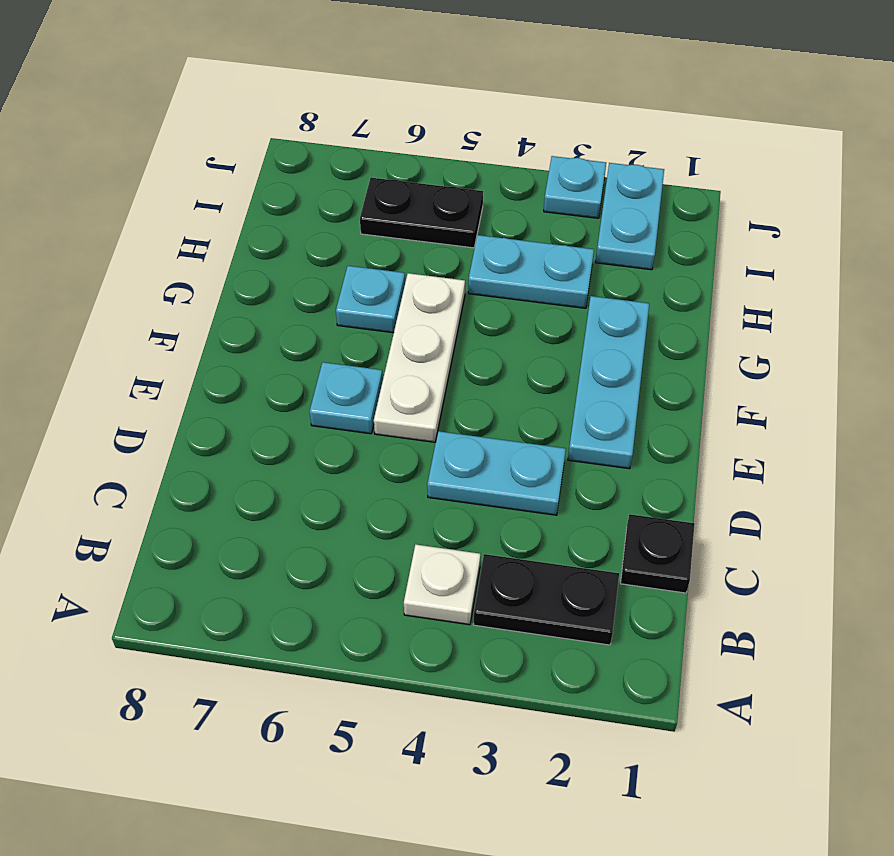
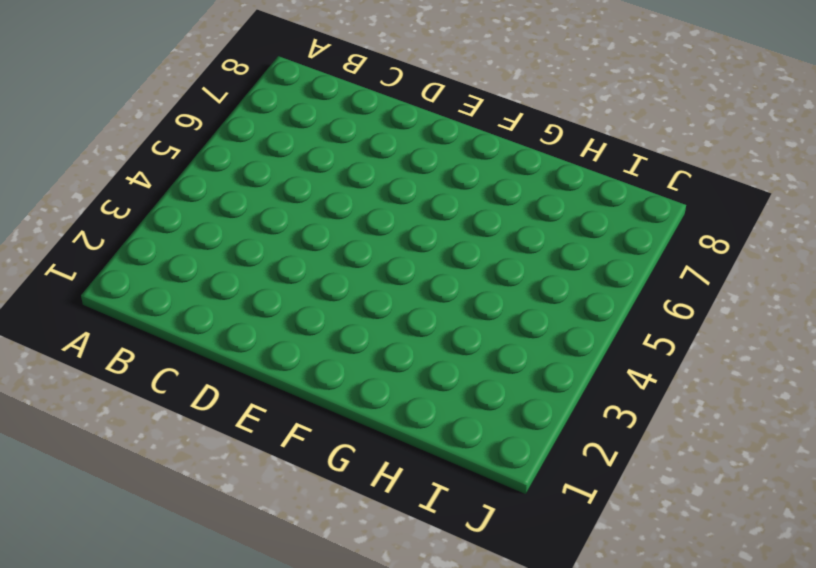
none -> black plate B2:B3 level 1
none -> white plate B4 level 1
none -> black plate C1 level 1

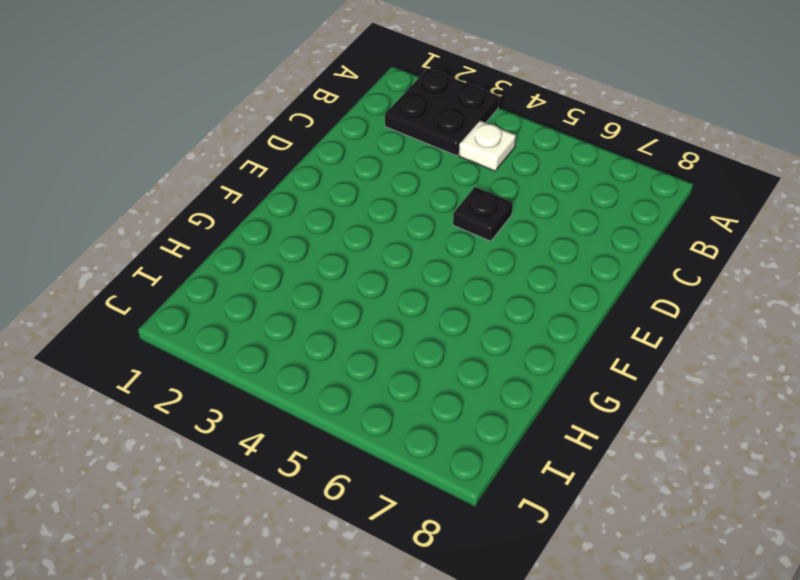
black plate A2:B3 level 1 -> black plate B2:B3 level 1
black plate D5 level 1 -> black plate C1 level 1
none -> cyan plate D3:D4 level 1
none -> cyan plate E2:G2 level 1
none -> white plate E5:G5 level 1

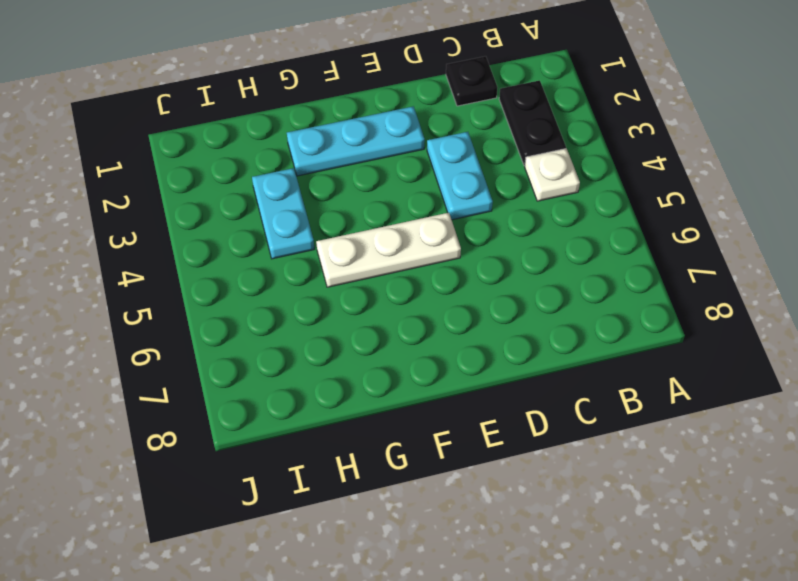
none -> cyan plate E6 level 1
none -> cyan plate G6 level 1
none -> cyan plate I2:J2 level 1

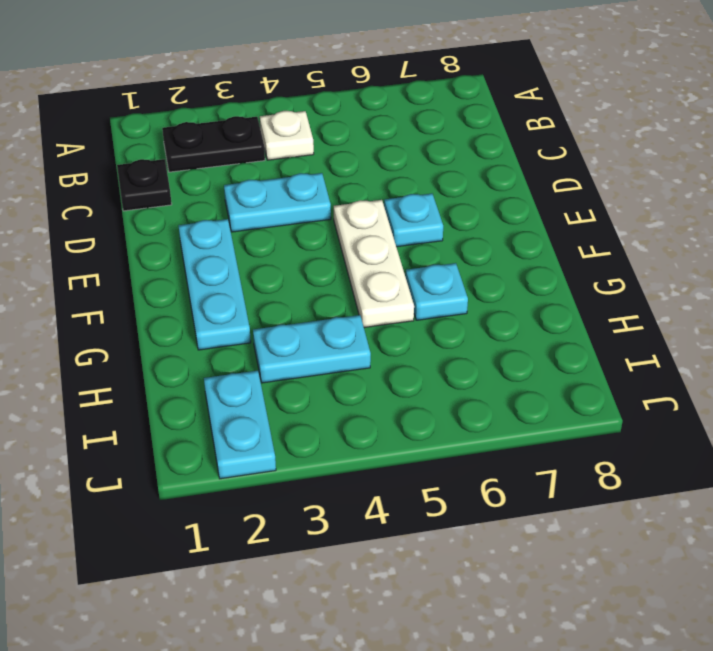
none -> black plate I5:I6 level 1
none -> cyan plate J3 level 1

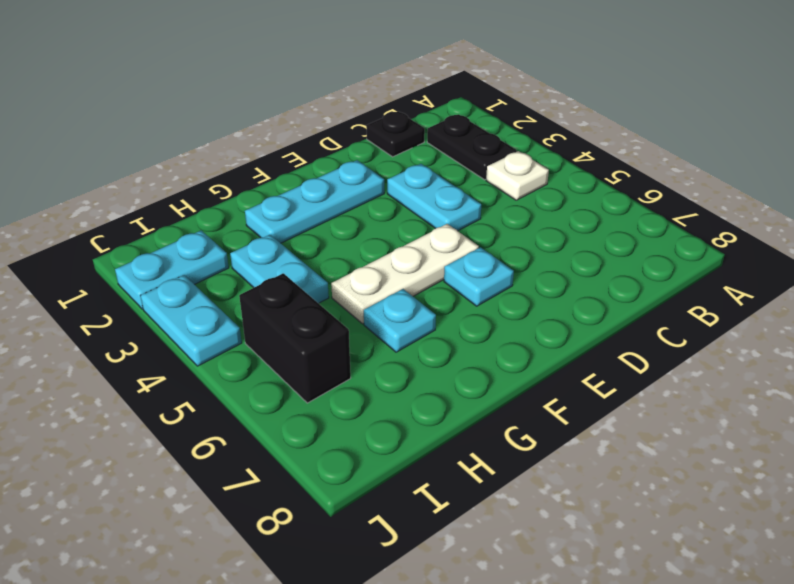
black brick I5:I6 level 1 -> black plate I5:I6 level 1
cyan plate J3:J4 level 1 -> cyan plate J3 level 1

